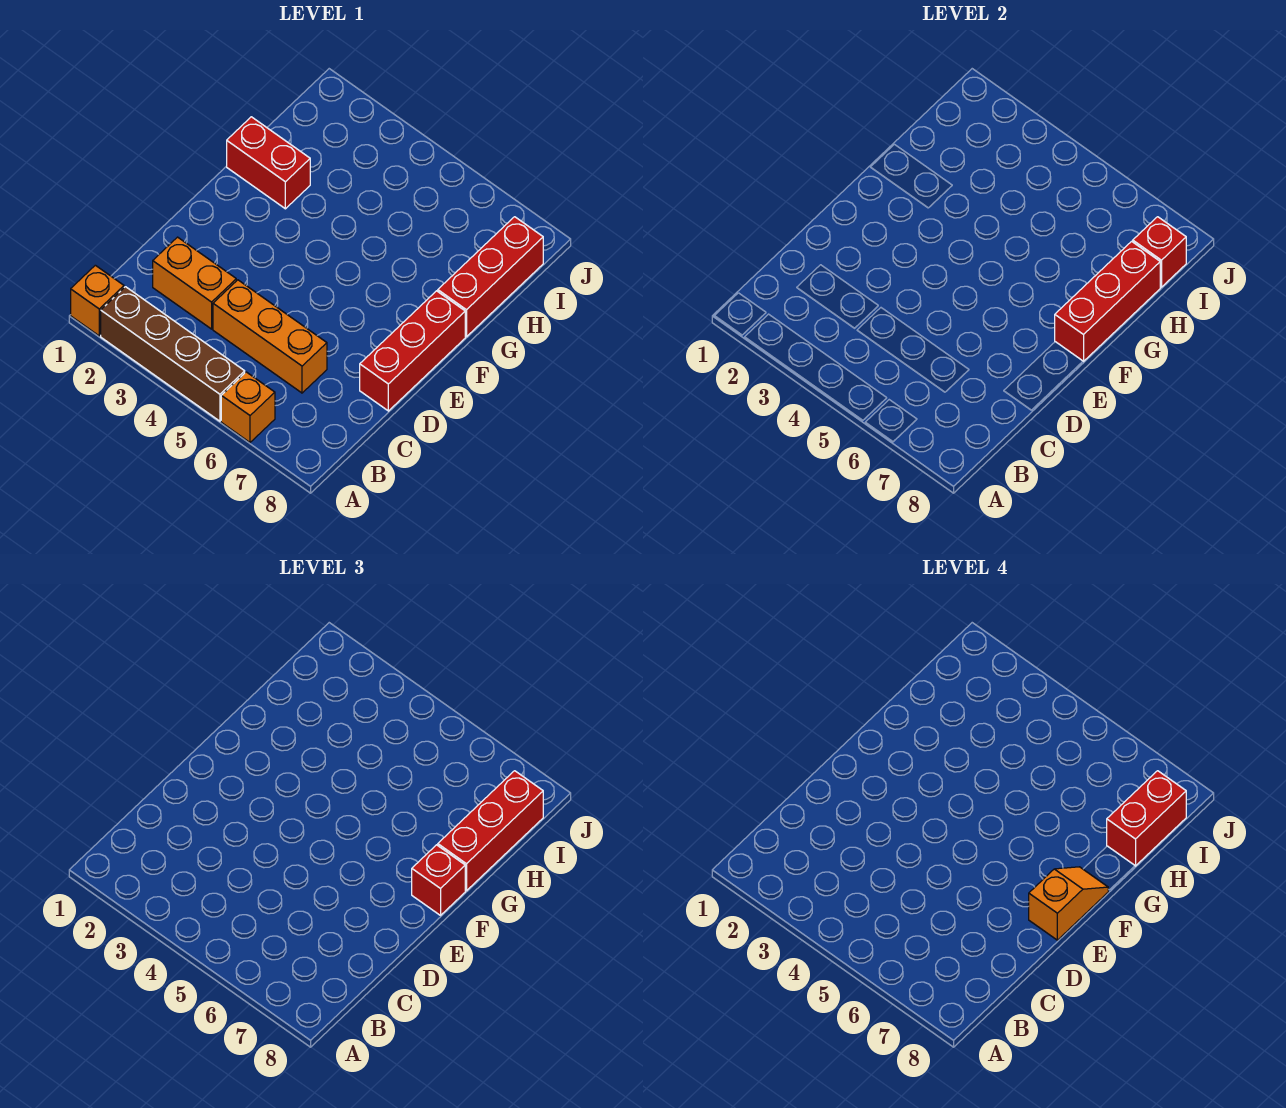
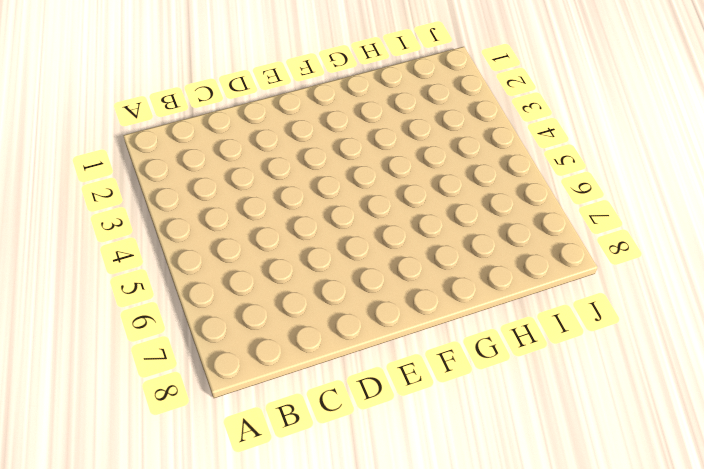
none -> orange brick A1 level 1
none -> brown brick A2:A5 level 1
none -> orange brick A6 level 1

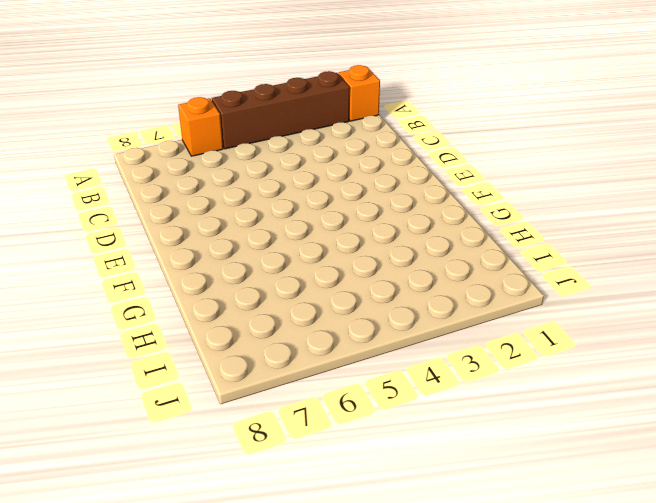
none -> orange brick C2:C3 level 1
none -> orange brick C4:C6 level 1
none -> red brick D8:F8 level 1

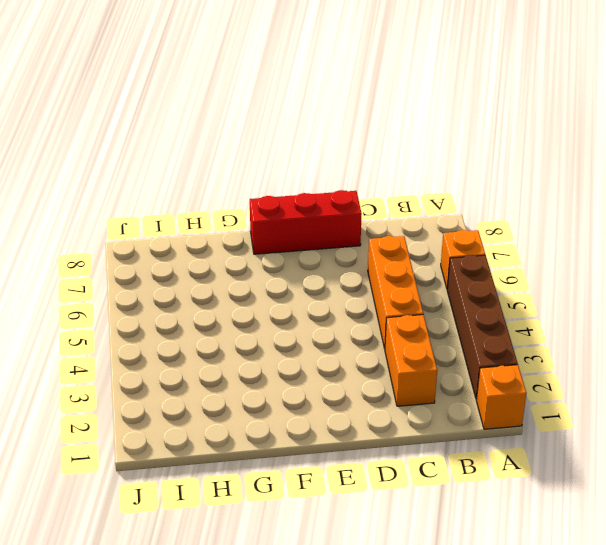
none -> red brick G1:G2 level 1
none -> red brick G8:I8 level 1
none -> red brick F8:H8 level 2

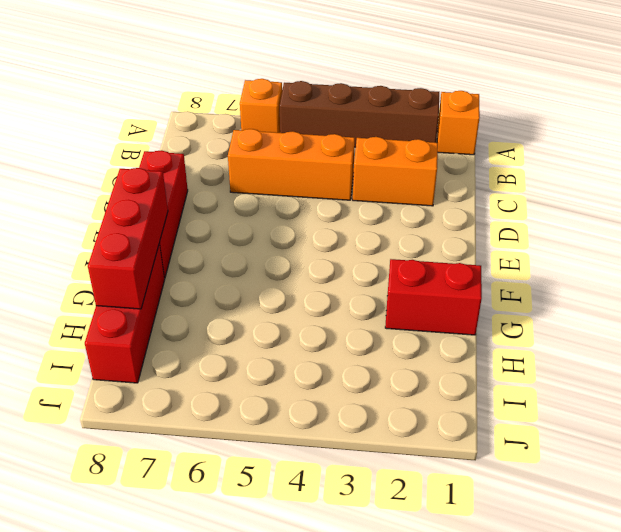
none -> red brick I8 level 2
none -> red brick F8 level 3
none -> red brick G8:I8 level 3

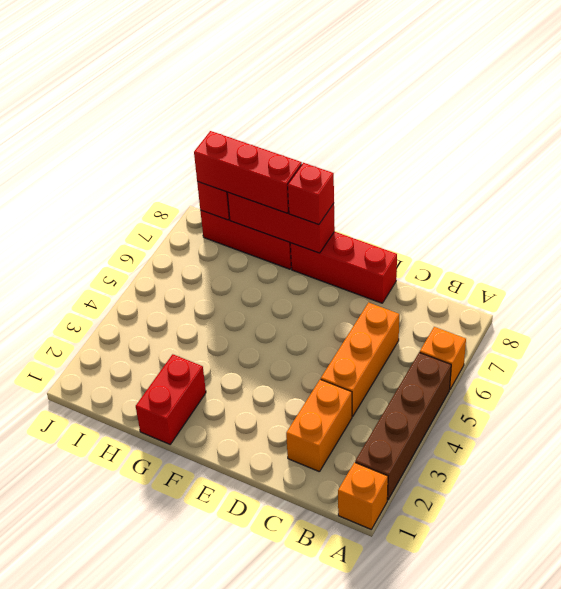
none -> orange slope E8:F8 level 4 top E
none -> red brick H8:I8 level 4

